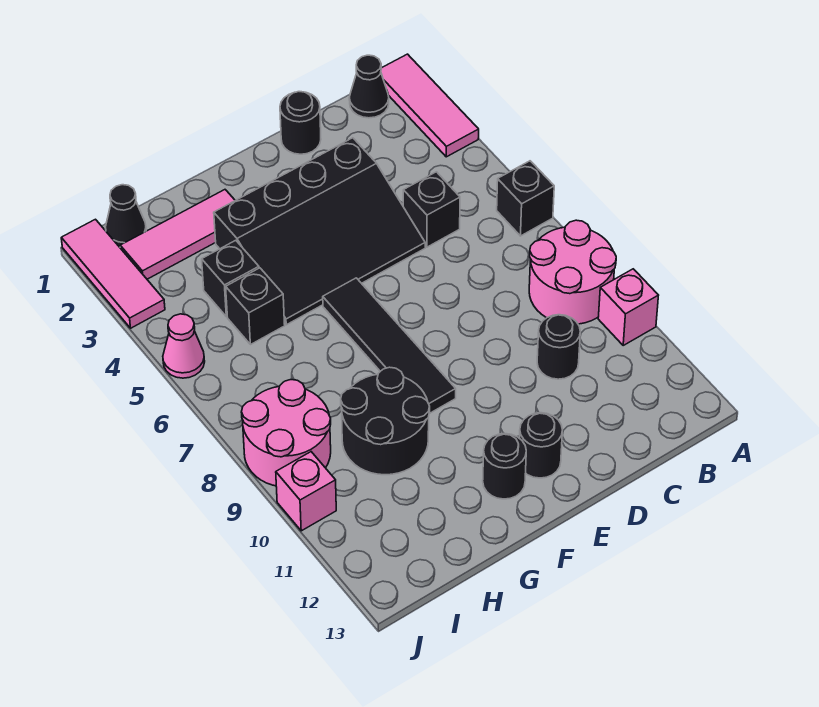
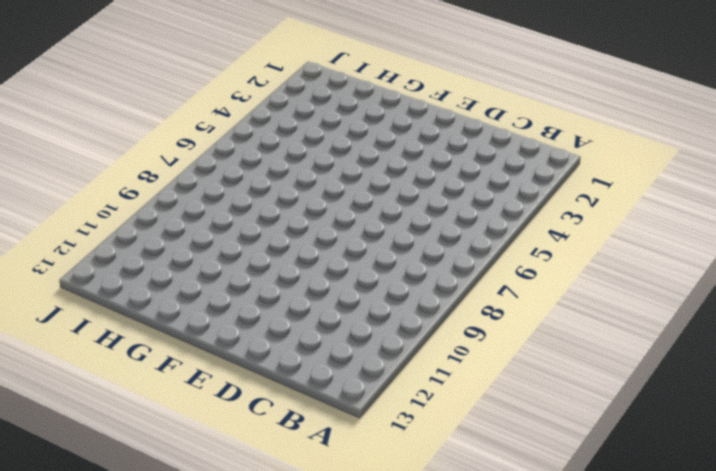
none -> pink tile A1:A3 level 1
none -> black brick A6 level 1
none -> pink round brick A8:B9 level 1

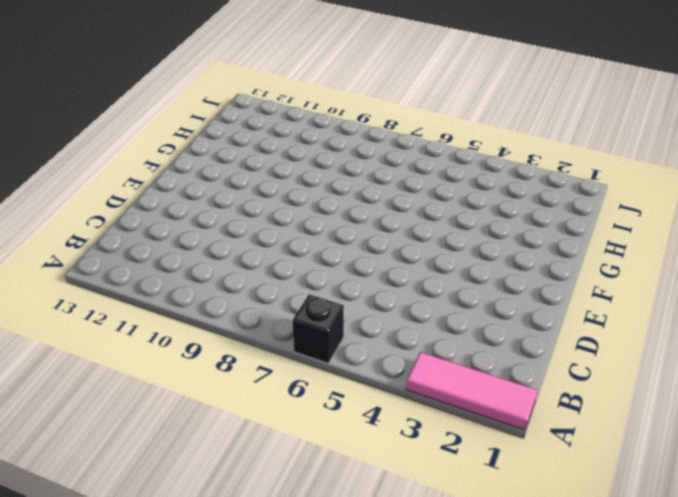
none -> pink round brick A8:B9 level 1
none -> pink brick A10 level 1
none -> black cone B1 level 1

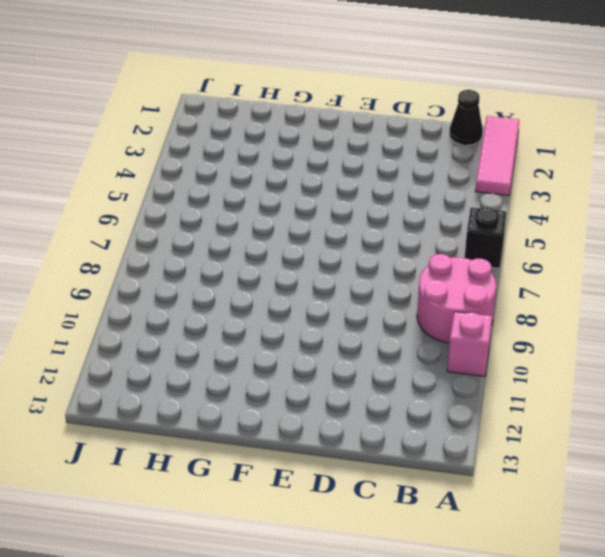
none -> black brick C5 level 1
none -> black round brick C10 level 1
none -> black round brick D1 level 1

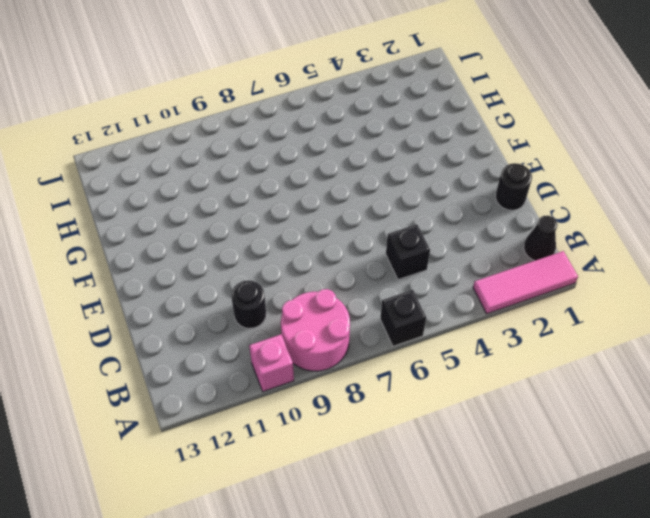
none -> black slope D3:G5 level 1 top 3
none -> black round brick E12 level 1
none -> black tile F6:F9 level 1

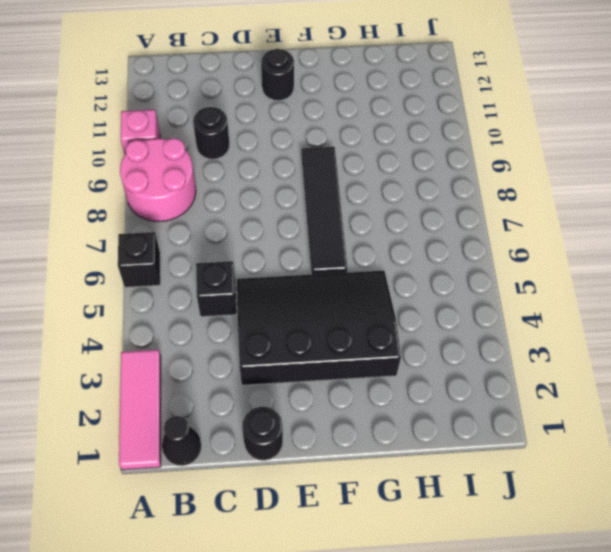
none -> black round brick F12 level 1
none -> pink tile G2:I2 level 1
none -> black round brick G9:H10 level 1

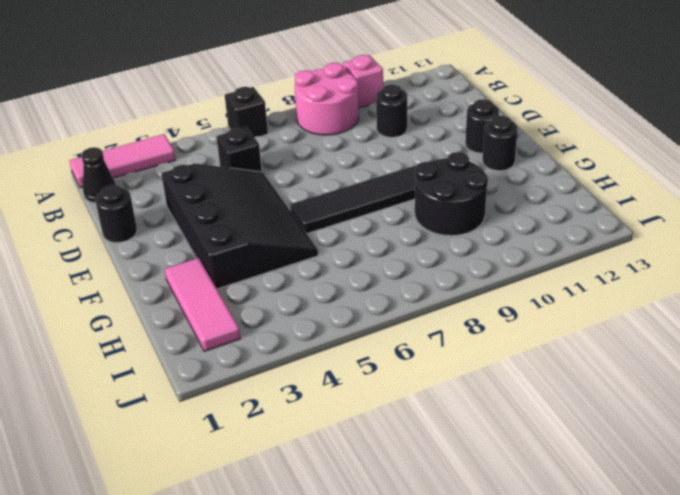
none -> black brick H4 level 1
none -> black brick H5 level 1
none -> black cone I1 level 1

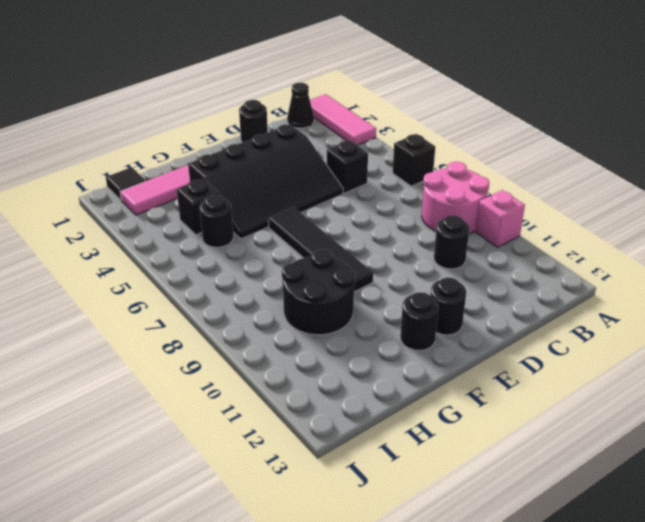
black round brick H5 level 1 -> black brick H5 level 1
black tile I1 level 1 -> black cone I1 level 1
none -> pink round brick I8:J9 level 1
none -> pink tile J1:J3 level 1
none -> pink cone J5 level 1

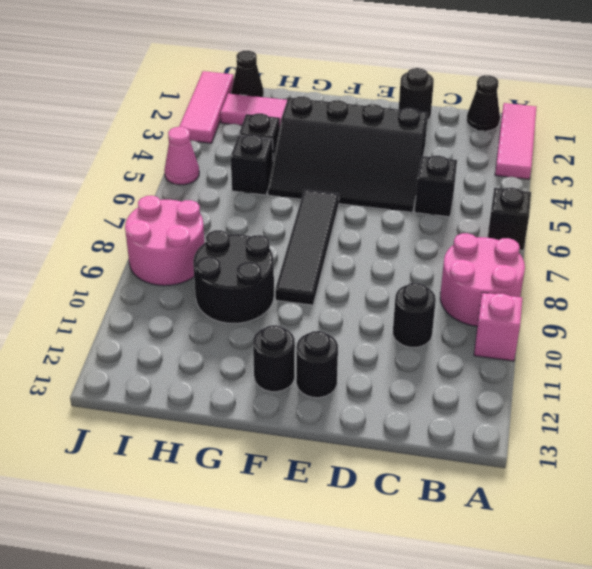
none -> pink brick J10 level 1

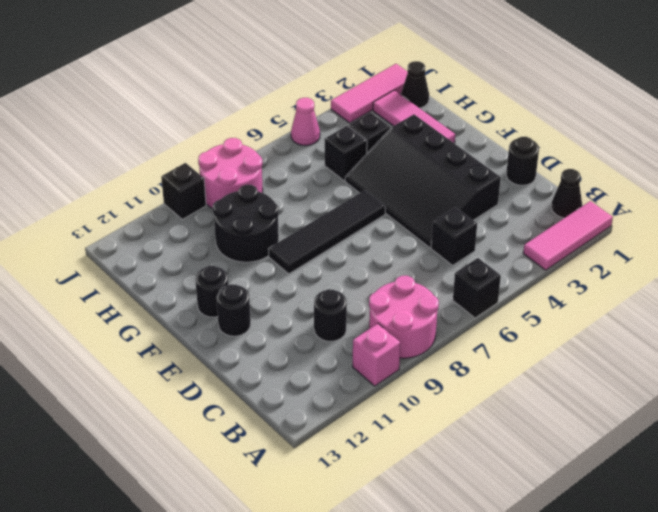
black brick J10 level 1 -> pink brick J10 level 1

